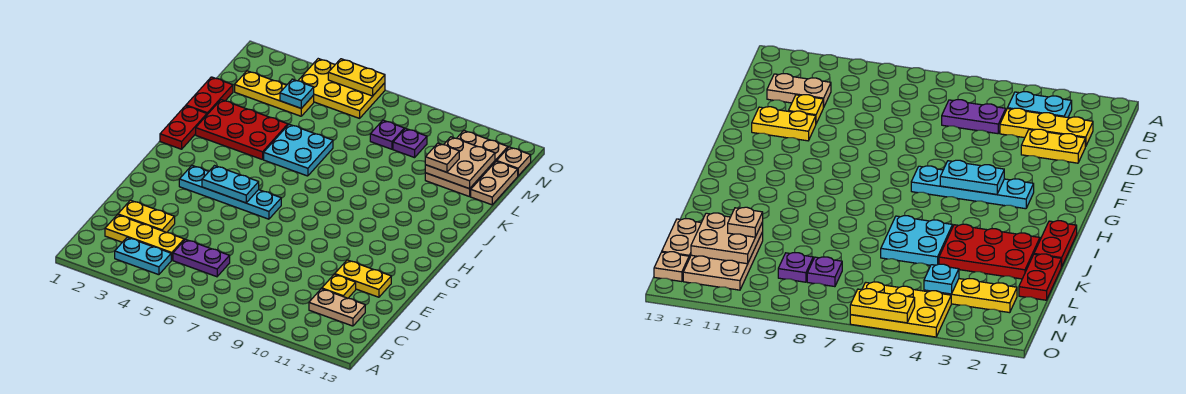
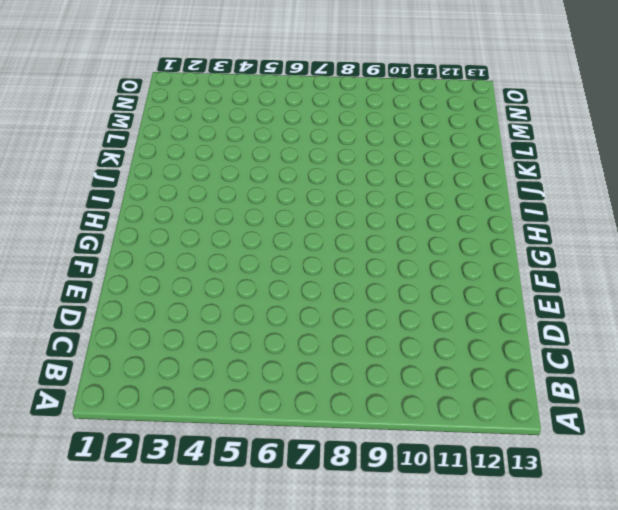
none -> cyan plate B3:B4 level 1
none -> yellow plate C2:C4 level 1
none -> purple plate C5:C6 level 1

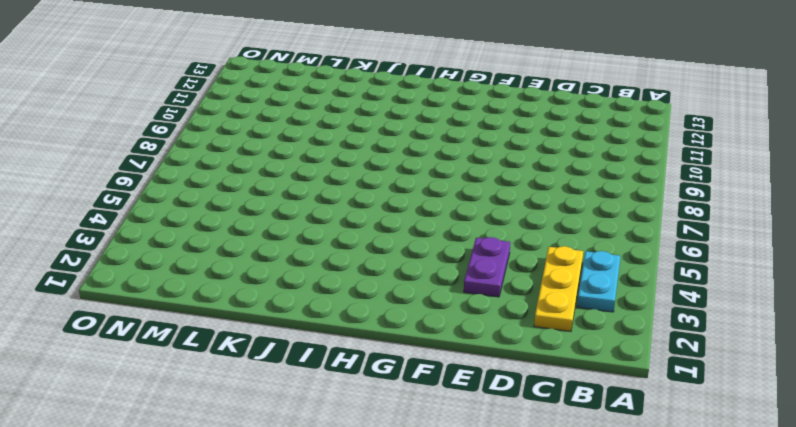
purple plate E3:E4 level 1 -> purple plate C5:C6 level 1
none -> tan plate C11:C12 level 1
none -> yellow plate D2:D3 level 1
none -> yellow plate D11 level 1

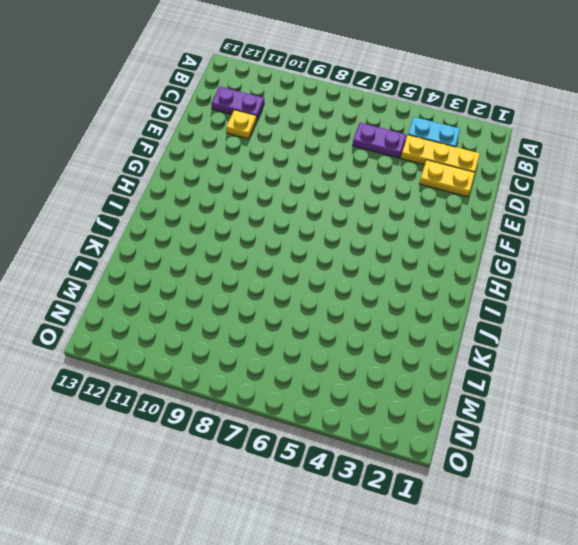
purple plate C11:C12 level 1 -> tan plate C11:C12 level 1
none -> yellow plate E11:E12 level 1
none -> cyan plate G3:G6 level 1
none -> red plate I1:J1 level 1

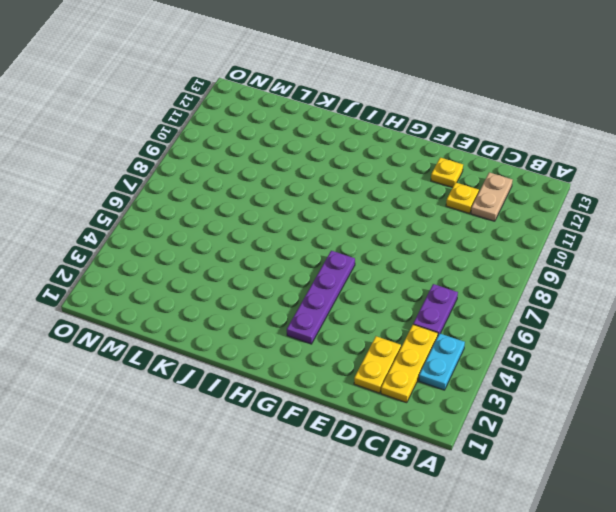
yellow plate E12 level 1 -> yellow plate E11:E12 level 1
purple plate G3:G6 level 1 -> cyan plate G3:G6 level 1
none -> red plate I1:J1 level 1
none -> red plate J2:K4 level 1
none -> cyan plate J5:K6 level 1

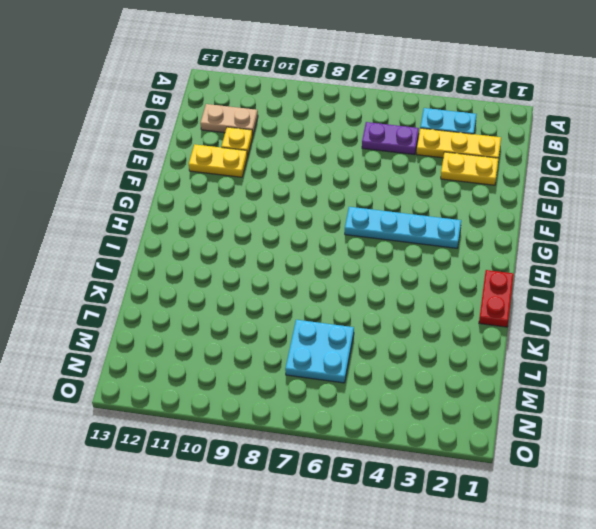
cyan plate L6:M7 level 1 -> cyan plate J5:K6 level 1
none -> red plate J2:K4 level 1
none -> red plate K1:L1 level 1
none -> tan plate L11:N12 level 1

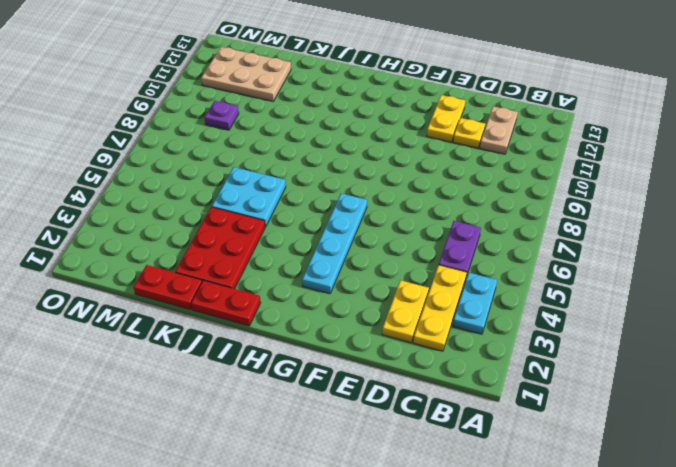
none -> tan plate L13:M13 level 1
none -> yellow plate M2:M4 level 1
none -> purple plate M8 level 1

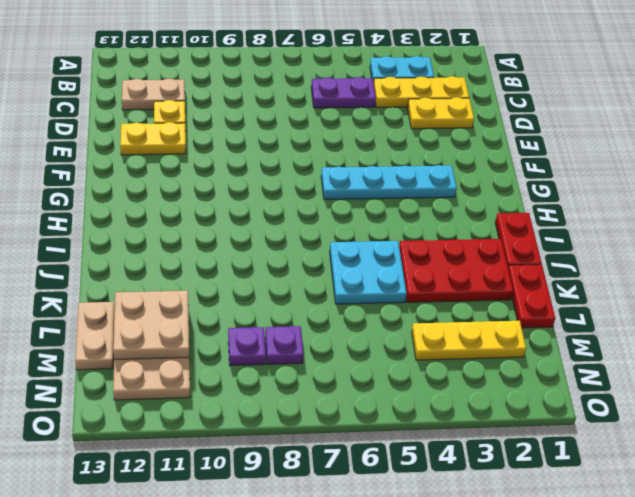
none -> yellow plate N4:O6 level 1
none -> tan plate N13 level 1
none -> cyan plate G4:G5 level 2

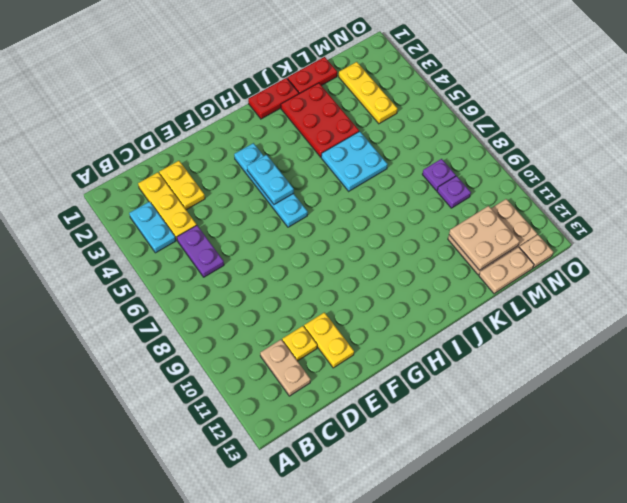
none -> yellow plate N4:O6 level 1
none -> cyan plate M4 level 2
none -> yellow plate O5:O6 level 2

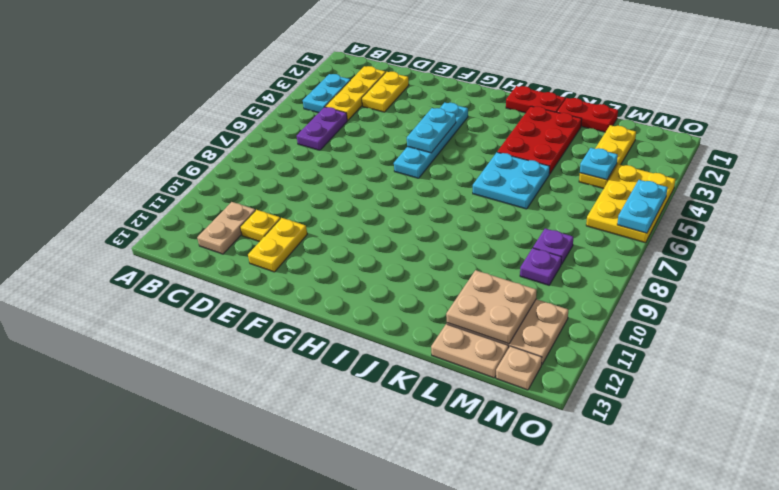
cyan plate O5:O6 level 2 -> yellow plate O5:O6 level 2
none -> tan plate L11 level 3

